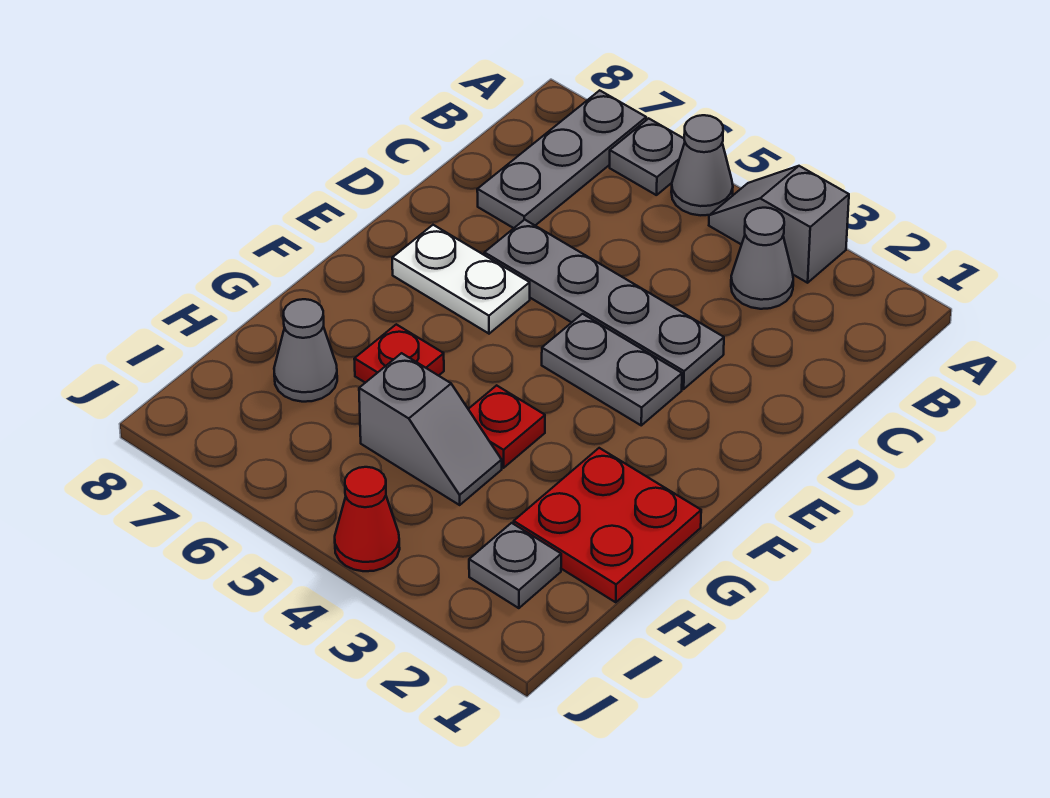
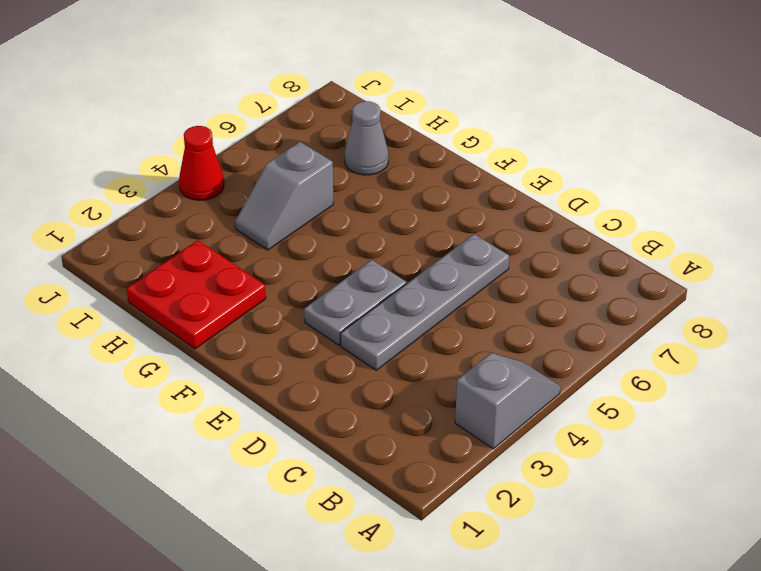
none -> grey cone A5 level 1
none -> grey plate A6 level 1
none -> grey plate A7:C7 level 1

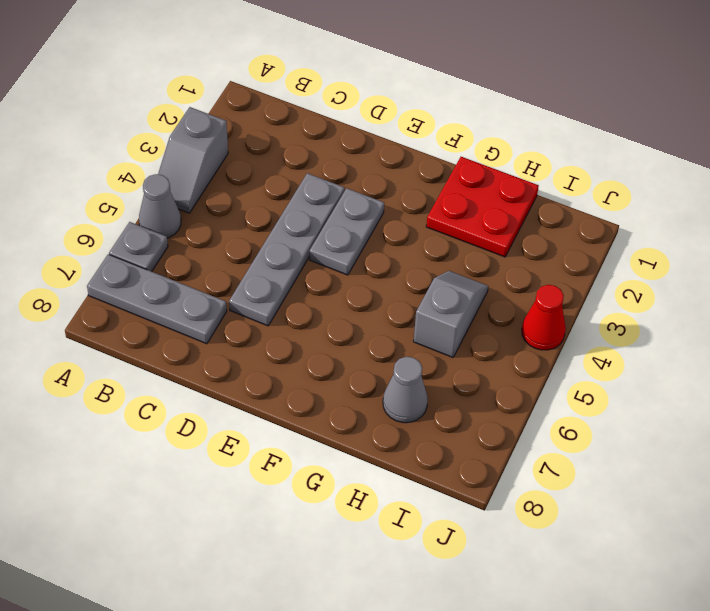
none -> grey cone B3 level 1
none -> white plate E6:E7 level 1
none -> red plate G4 level 1

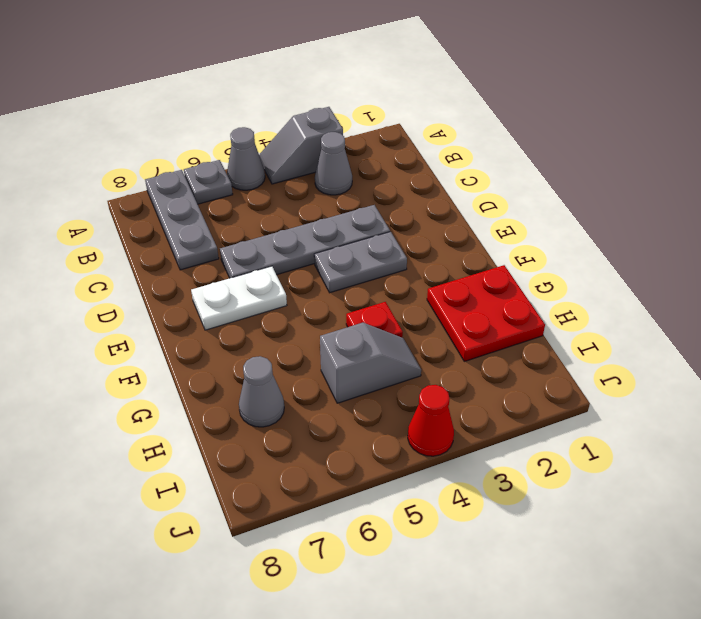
none -> red plate G6 level 1
none -> grey plate I2 level 1

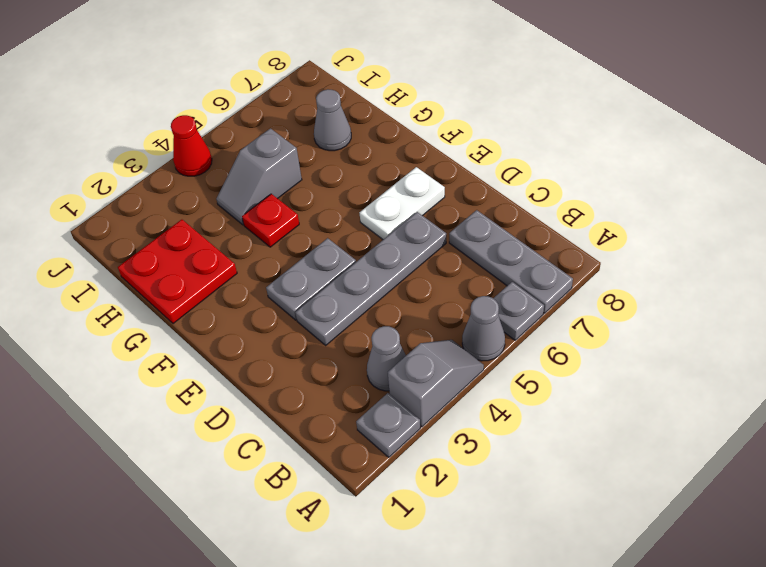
grey plate A2 level 1 -> grey plate I2 level 1
none -> red plate G6 level 1

